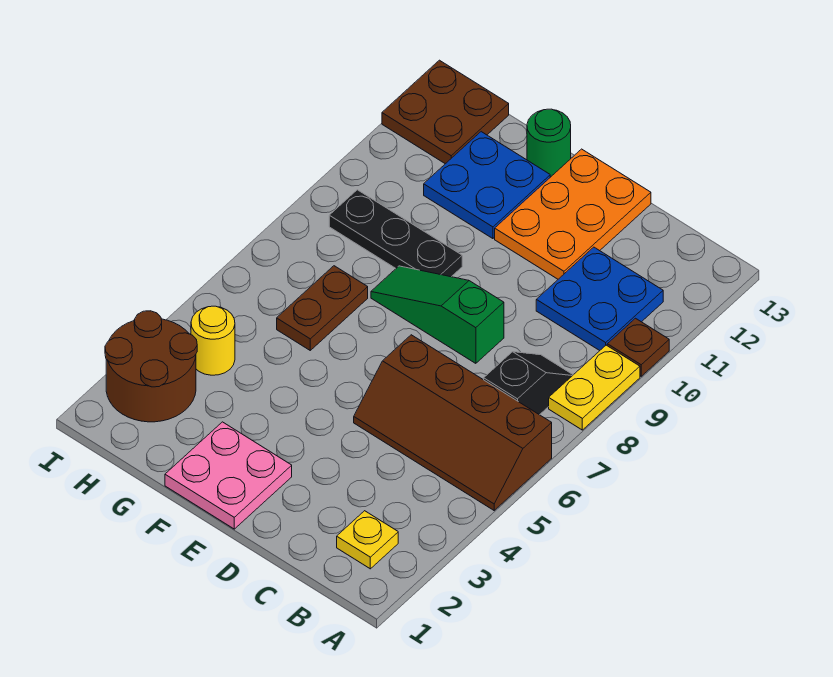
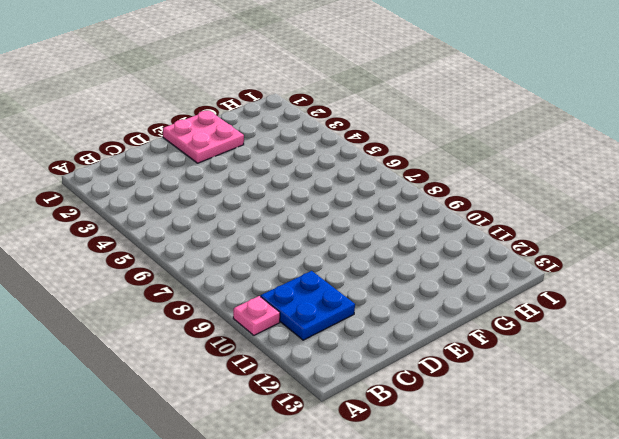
pink plate A10 level 1 -> brown plate A10 level 1
none -> brown slope A5:D6 level 1 top 6
none -> yellow plate A8:A9 level 1
none -> yellow plate B2 level 1

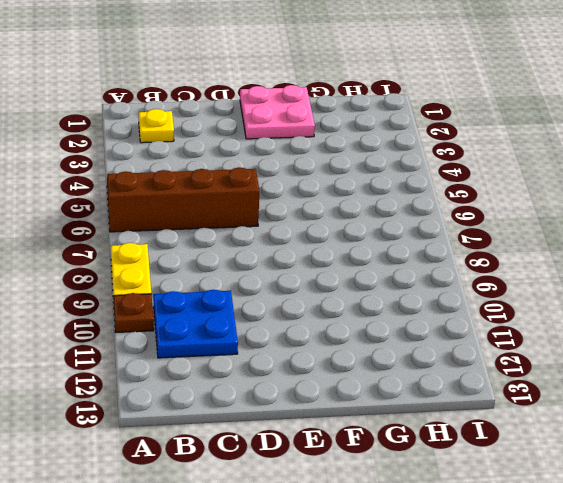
none -> black slope B7:B8 level 1 top 7
none -> green slope D8:F8 level 1 top D
none -> orange plate D11:E13 level 1

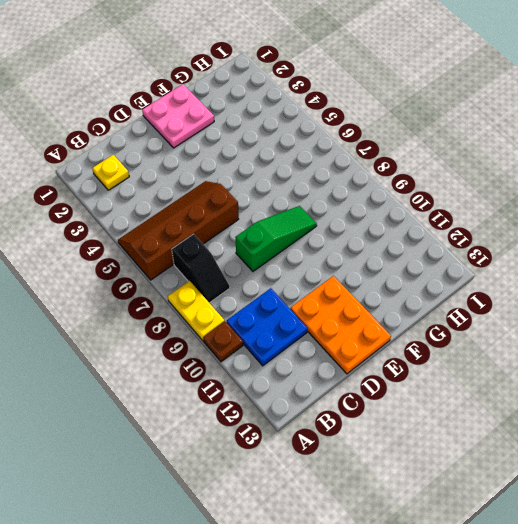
none -> black plate F9:H9 level 1
none -> blue plate F11:G12 level 1
none -> green round brick F13 level 1

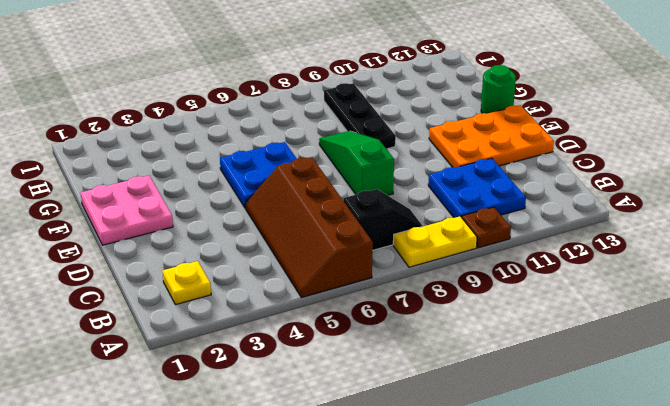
blue plate E5:F6 level 1 -> blue plate F11:G12 level 1
none -> brown plate G6:G7 level 1
none -> brown round brick H2:I3 level 1
none -> yellow round brick H4 level 1

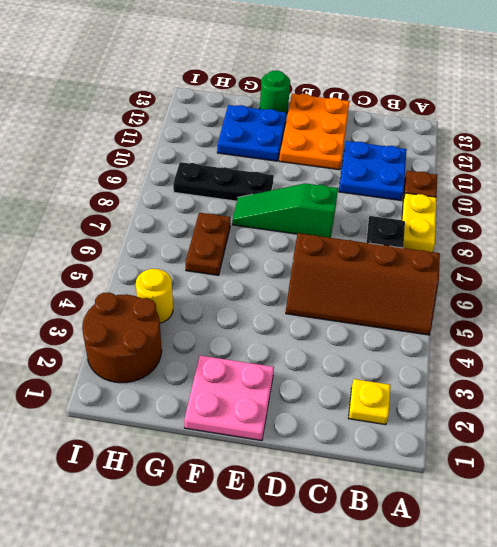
none -> brown plate H12:I13 level 1

